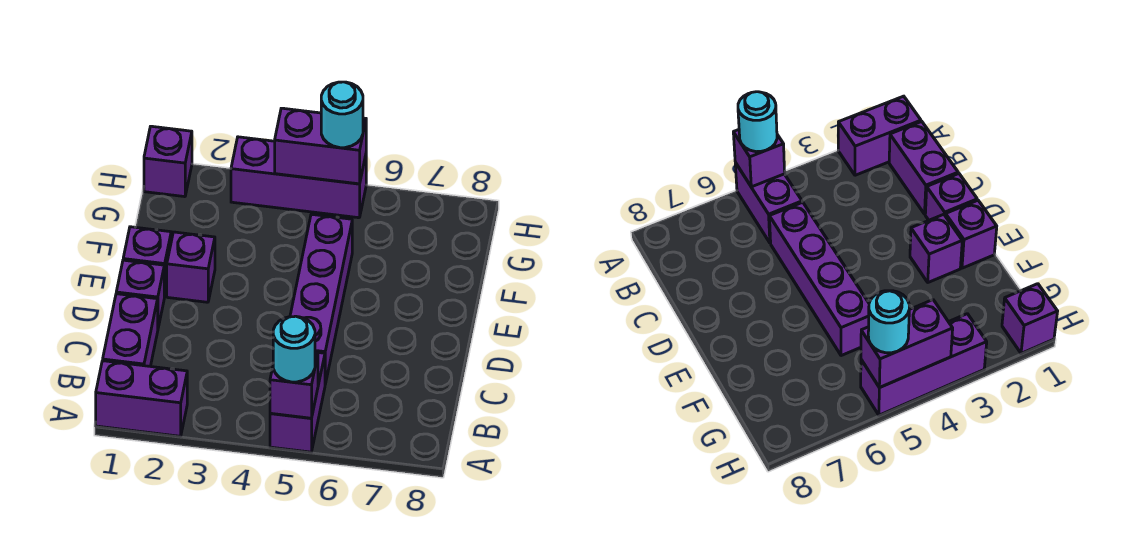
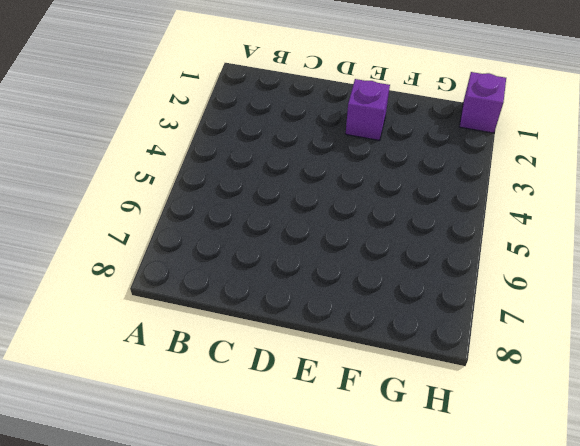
none -> purple brick A1:A2 level 1
none -> purple brick A5:B5 level 1
none -> purple brick B1:C1 level 1

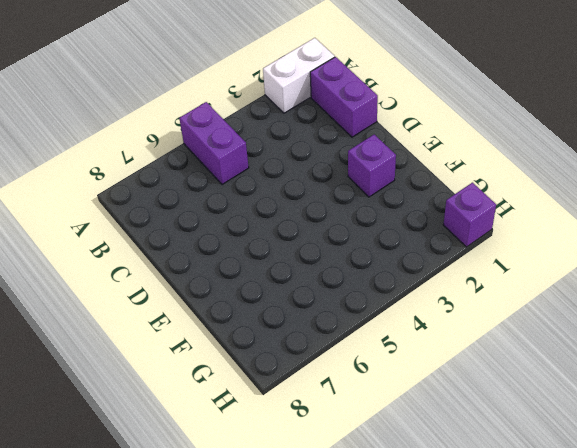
white brick A1:A2 level 1 -> purple brick A1:A2 level 1
none -> purple brick C5:F5 level 1
none -> purple brick D1 level 1
none -> purple brick E1 level 1

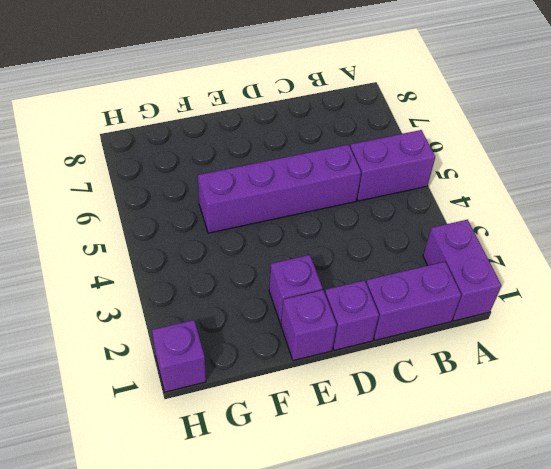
none -> purple brick H3:H5 level 1
none -> purple brick A5 level 2
none -> purple brick H4:H5 level 2

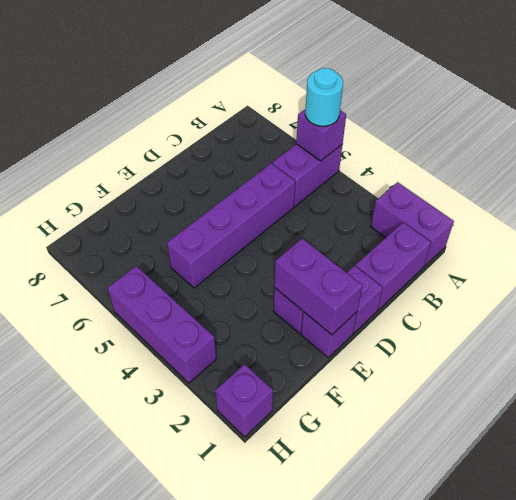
purple brick E1:E2 level 2 -> purple brick H4:H5 level 2
none -> cyan round brick H5 level 3

